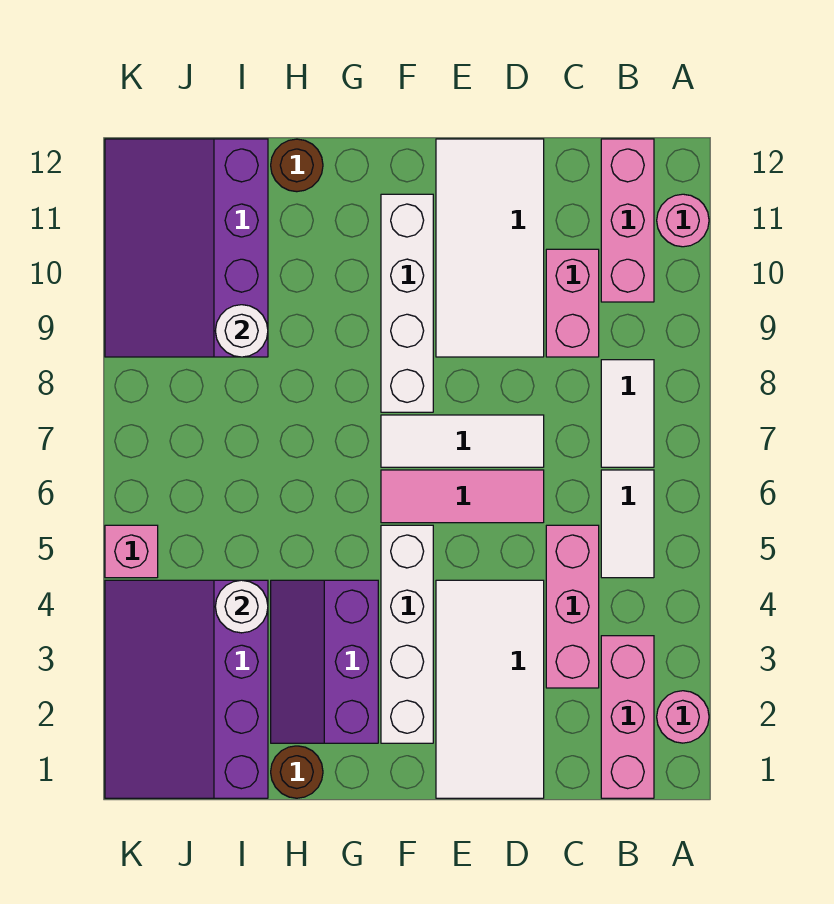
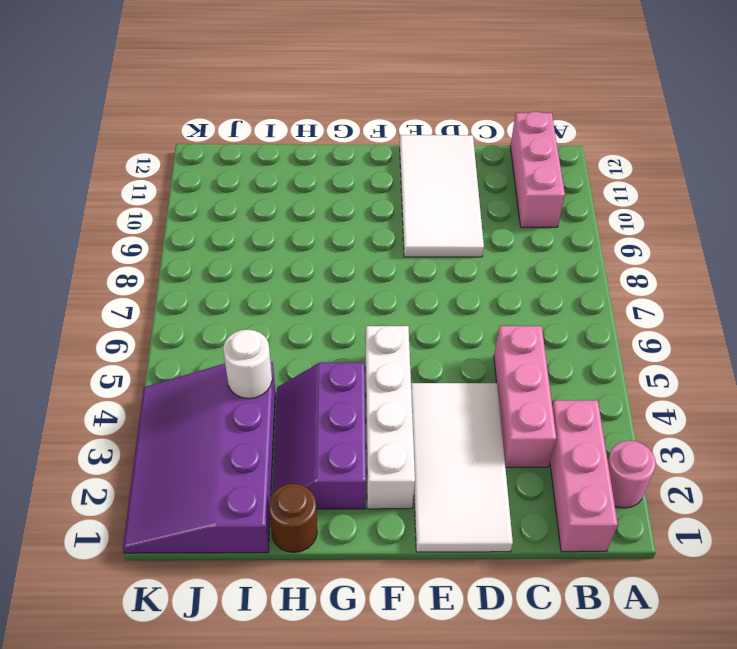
none -> pink round brick A11 level 1
none -> white tile B5:B6 level 1
none -> white tile B7:B8 level 1

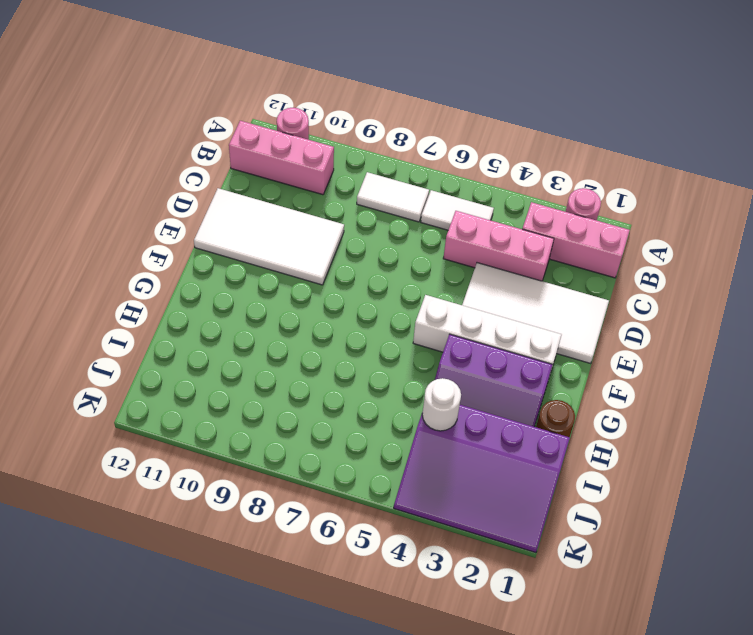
none -> pink brick C9:C10 level 1
none -> pink tile D6:F6 level 1
none -> white tile D7:F7 level 1

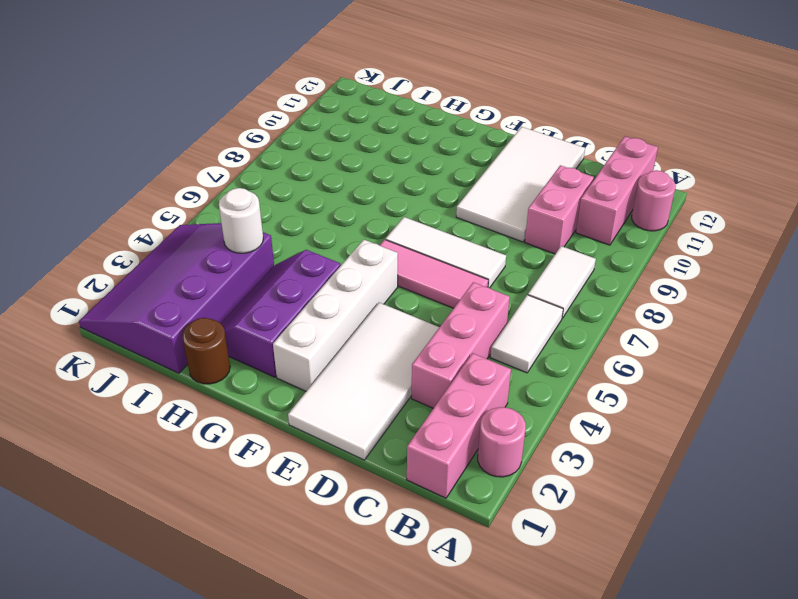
none -> white brick F8:F11 level 1
none -> brown round brick H12 level 1
none -> purple slope I9:K12 level 1 top I

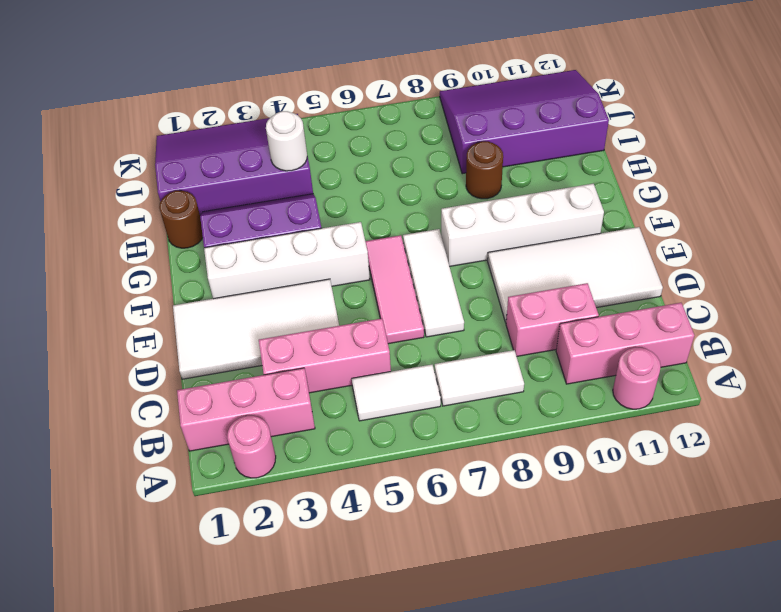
brown round brick H9 level 1 -> brown round brick H12 level 1
none -> pink brick K5 level 1
none -> white round brick I9 level 2

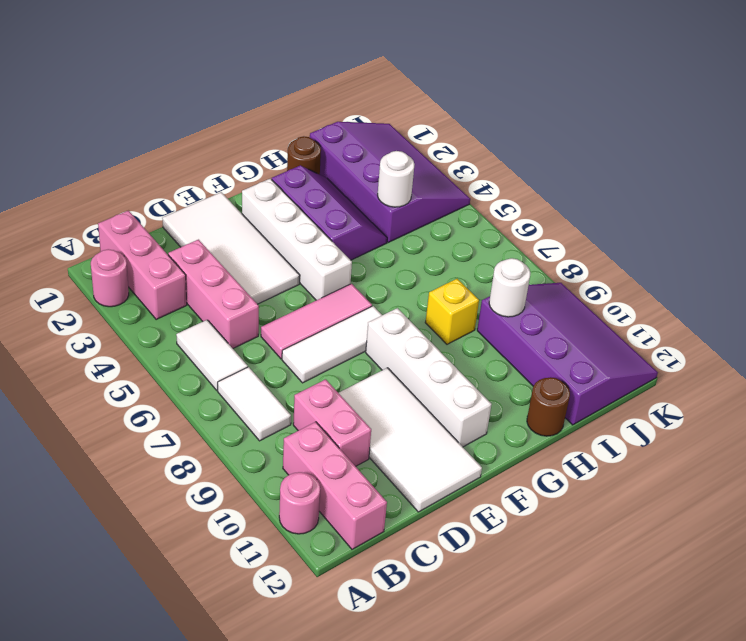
yellow brick H8 level 1 -> none
none -> pink brick K5 level 1

